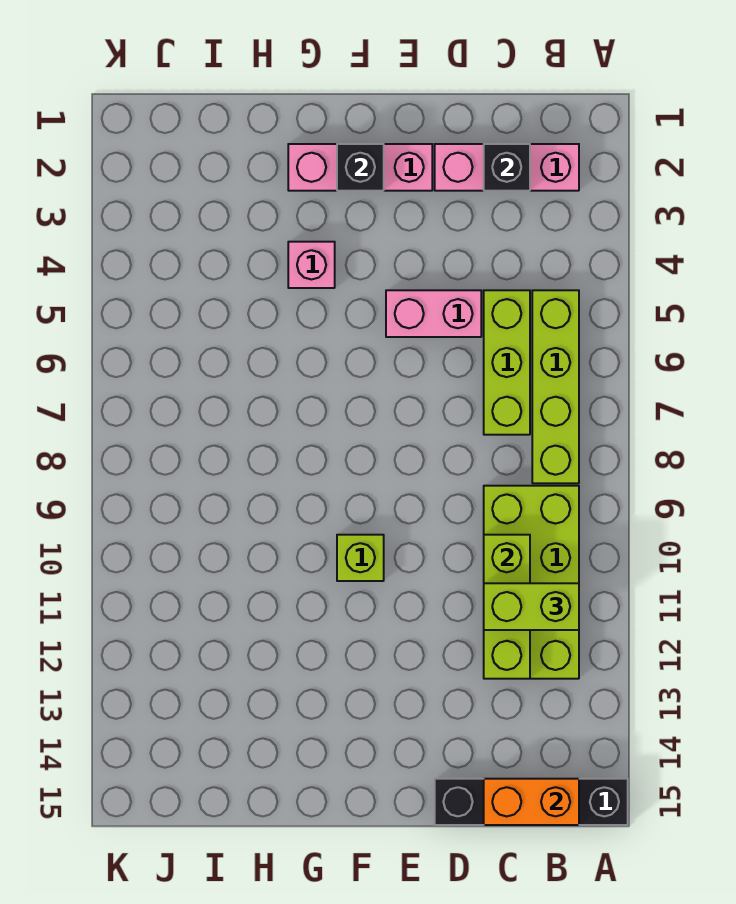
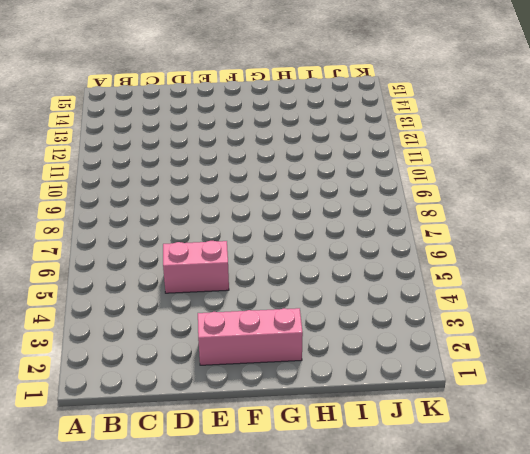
none -> black brick A15:D15 level 1
none -> pink brick B2:D2 level 1
none -> lime brick B5:B8 level 1

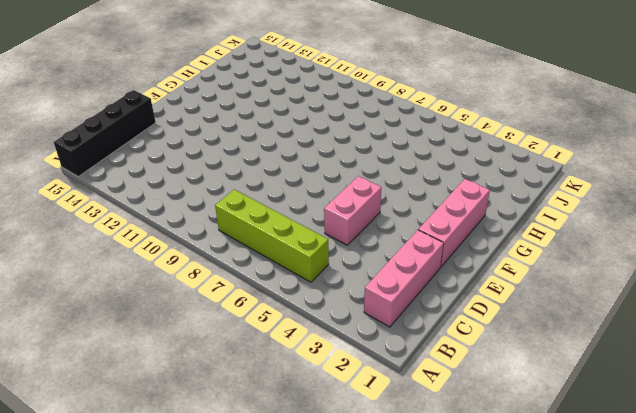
none -> lime brick B9:C12 level 1
none -> lime brick C5:C7 level 1
none -> lime brick F10 level 1

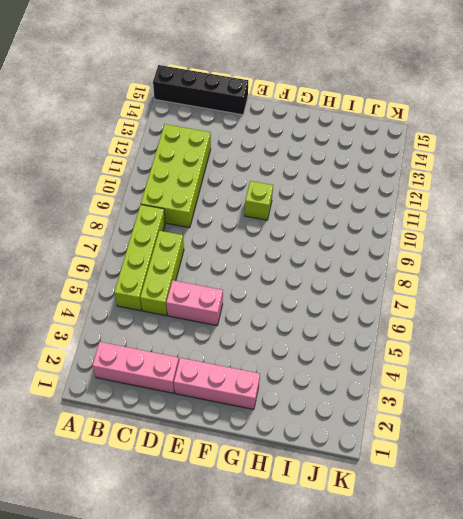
none -> pink brick G4 level 1
none -> orange brick B15:C15 level 2
none -> black brick C2 level 2

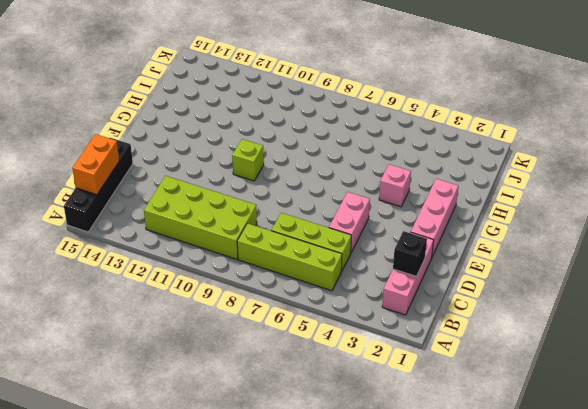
none -> lime brick C10:C12 level 2
none -> black brick F2 level 2
none -> lime brick B11:C11 level 3

